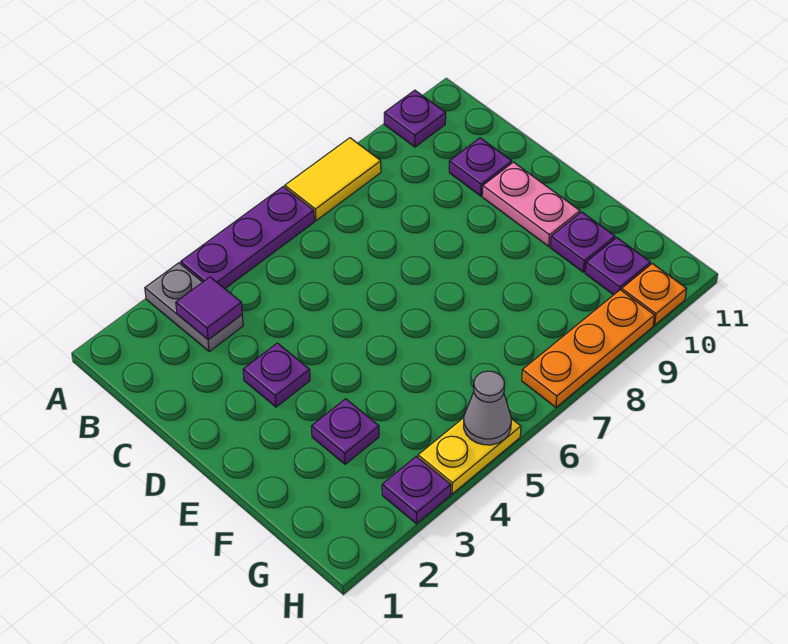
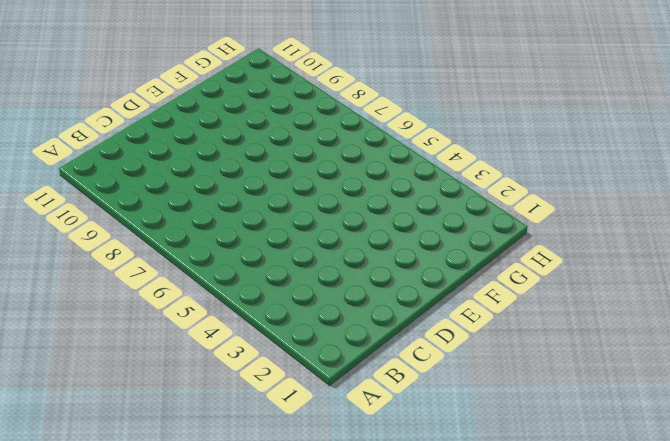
none -> grey plate A3:B3 level 1
none -> purple plate A4:A6 level 1
none -> yellow tile A7:A8 level 1

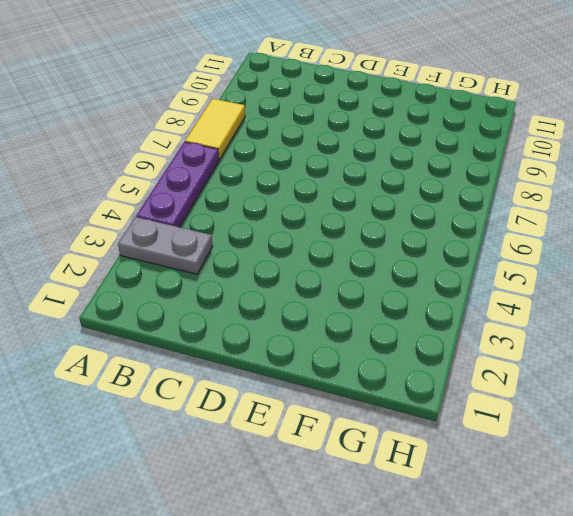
none -> purple plate A10 level 1
none -> purple plate C10 level 1
none -> purple plate D3 level 1

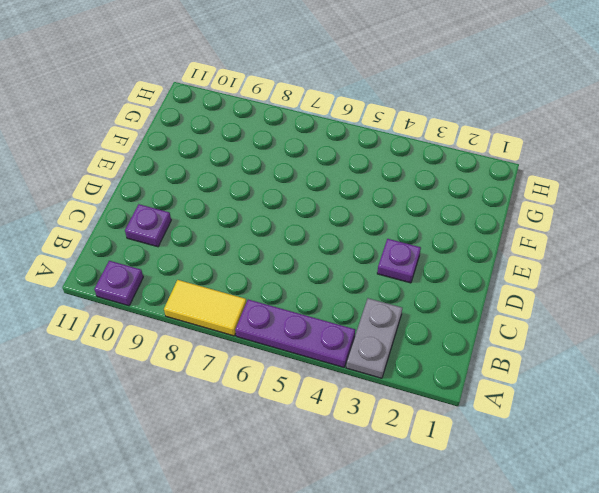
none -> pink plate D10:E10 level 1
none -> purple plate F3 level 1
none -> purple plate F10 level 1

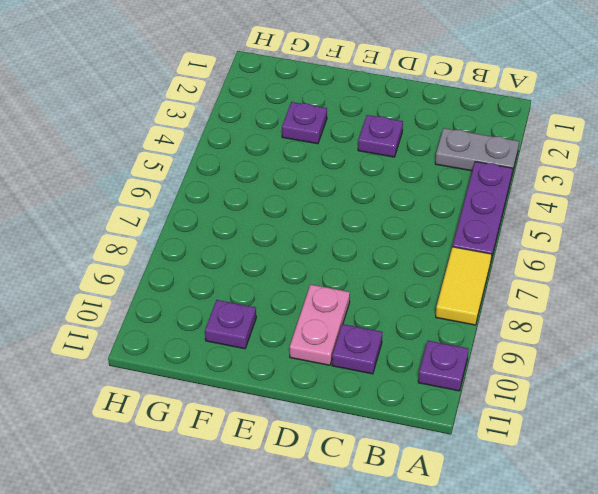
pink plate D9:D10 level 1 -> pink plate D10:E10 level 1
none -> purple plate G10 level 1
none -> purple plate H3 level 1
none -> yellow plate H4:H5 level 1

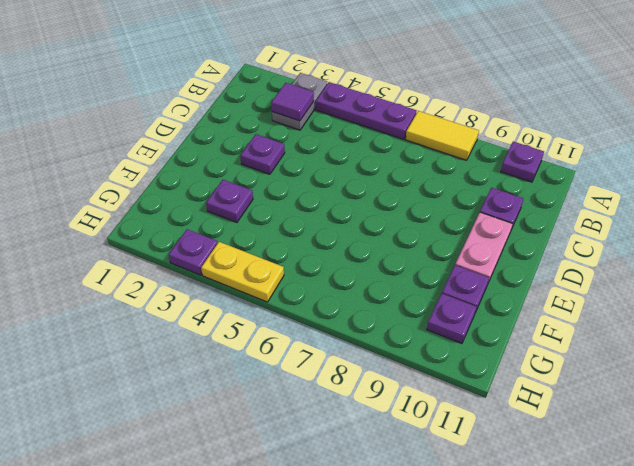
none -> orange plate H7:H9 level 1
none -> orange plate H10 level 1
none -> grey cone H5 level 2

